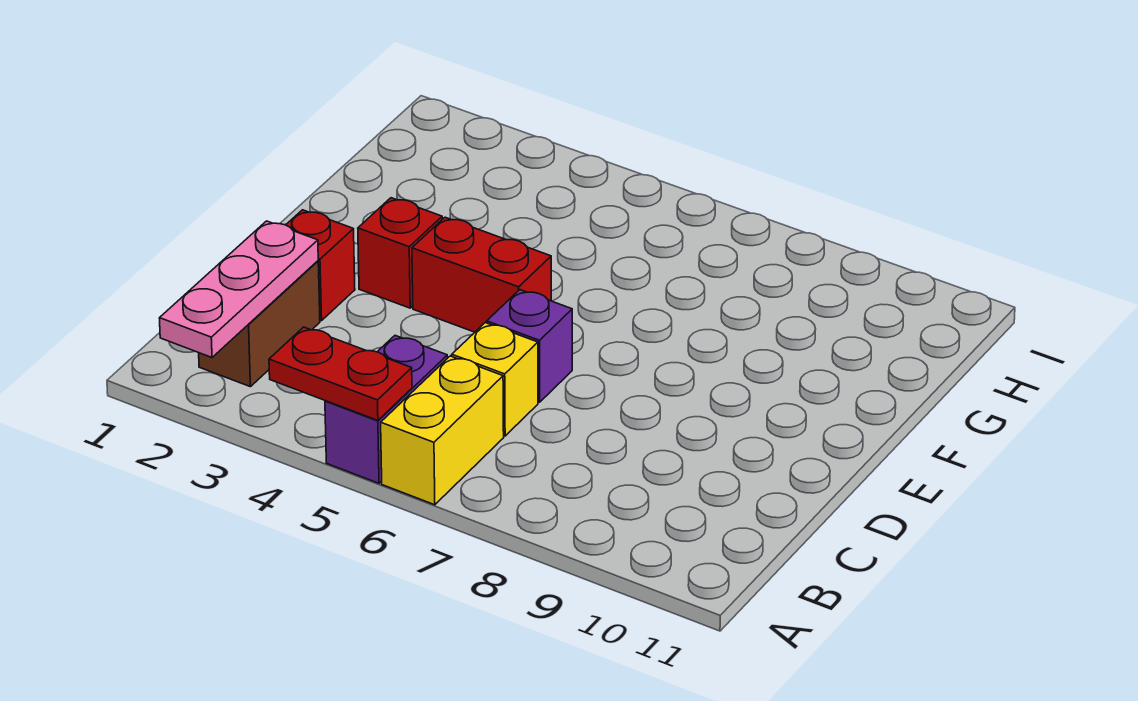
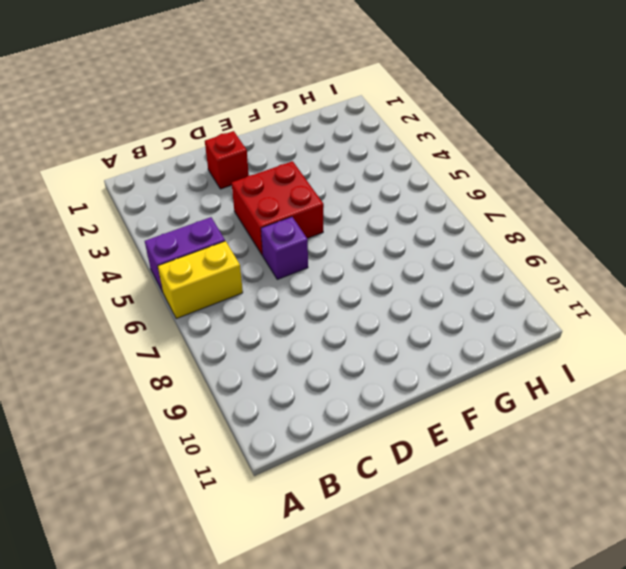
red brick D4:E5 level 1 -> red brick E4:E5 level 1
none -> brown brick B2:C2 level 1
none -> yellow brick C6 level 1

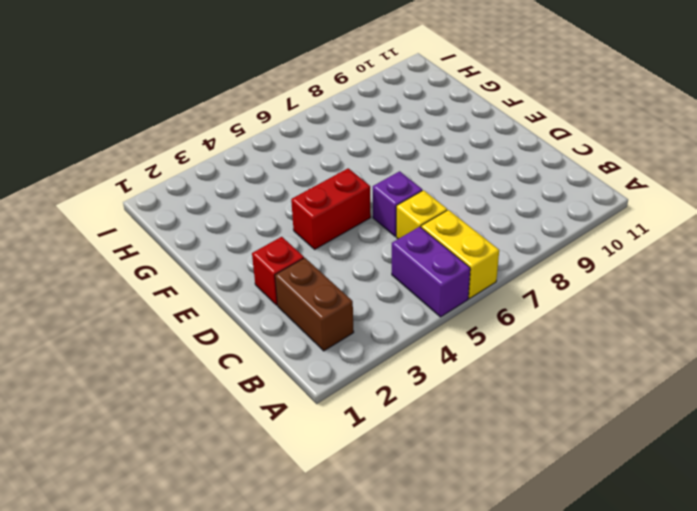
none -> red brick E3 level 1
none -> pink plate A2:C2 level 2

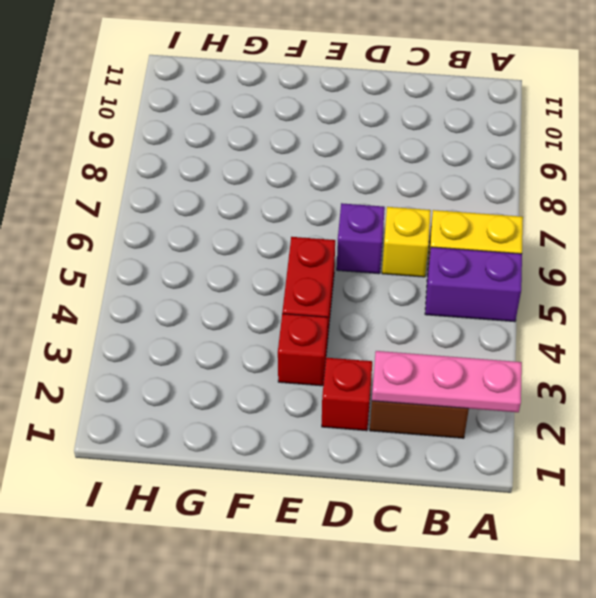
none -> red plate A4:A5 level 2

